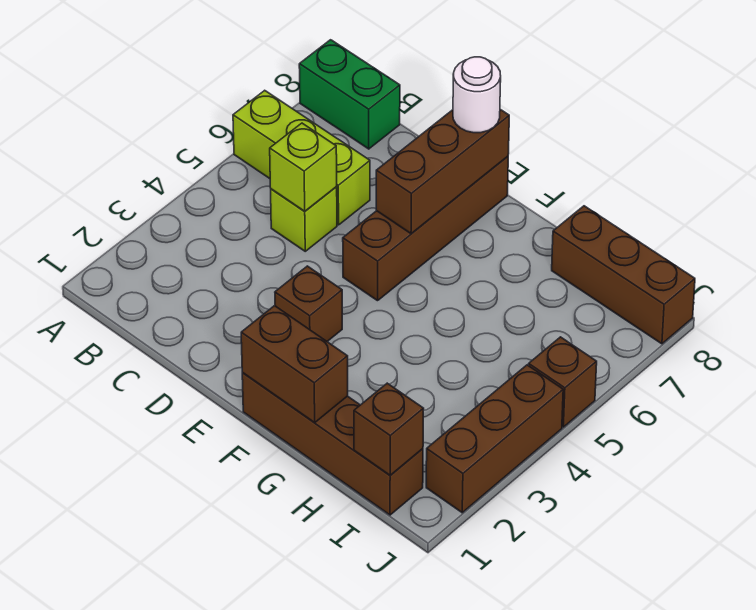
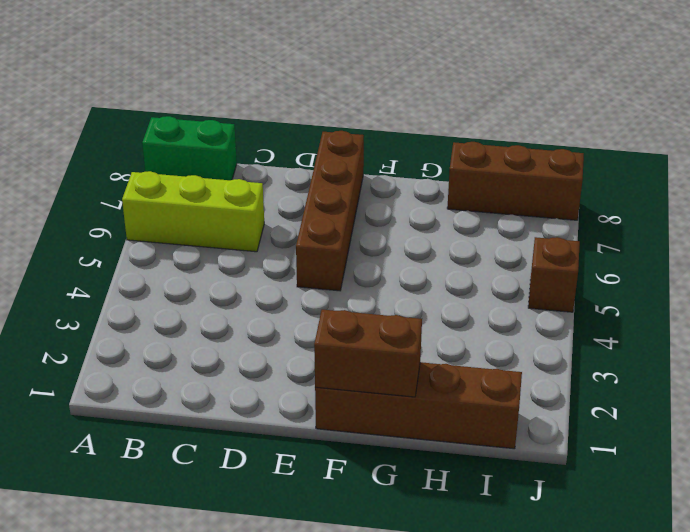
none -> lime brick C5 level 1
none -> brown brick E3 level 1
none -> brown brick J2:J4 level 1

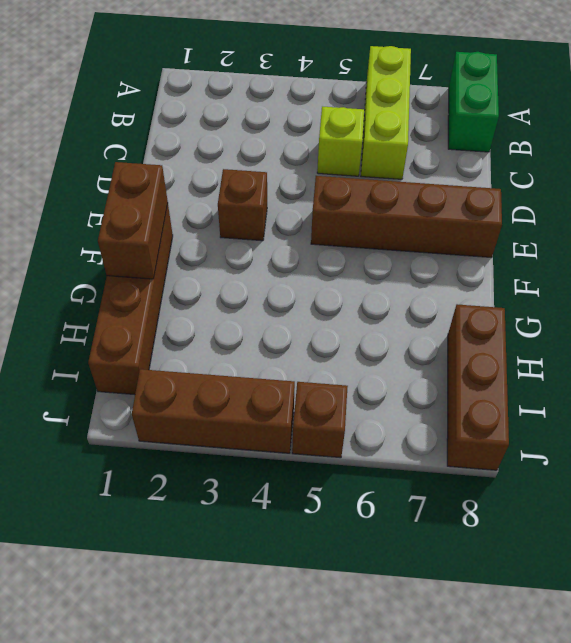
none -> lime brick C5 level 2
none -> brown brick E6:E8 level 2
none -> brown brick I1 level 2

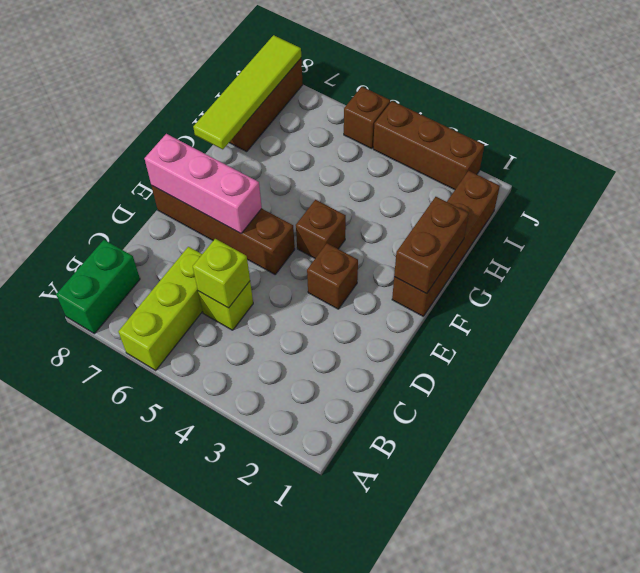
pink brick E6:E8 level 2 -> brown brick E6:E8 level 2
brown brick F4 level 1 -> brown brick I1 level 2
lime tile G8:J8 level 2 -> none
none -> white round brick E8 level 3

